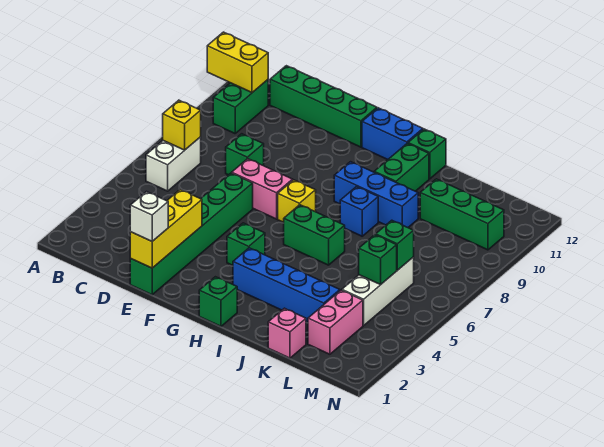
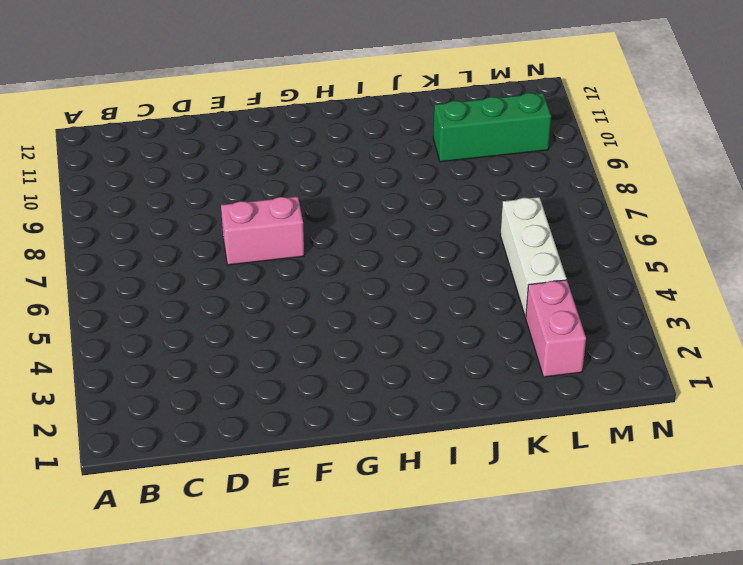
none -> white brick B6:B7 level 1
none -> green brick B10:B11 level 1
none -> green brick C12:F12 level 1

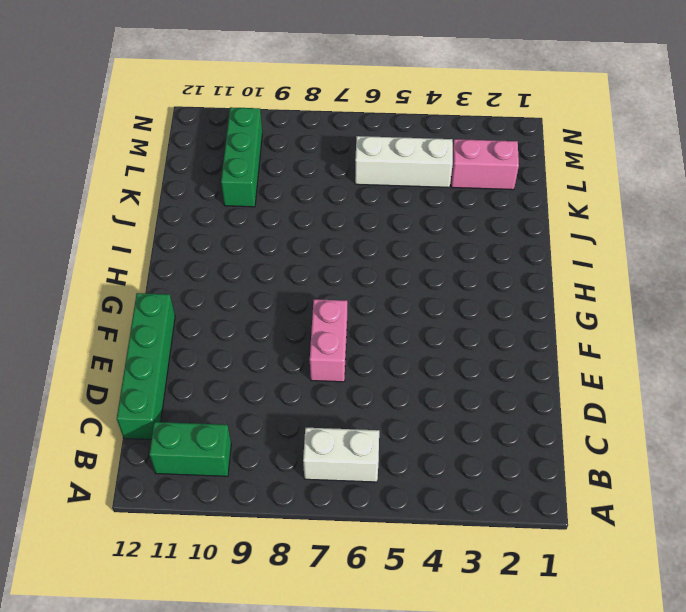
none -> green brick D8 level 1
none -> green brick E1:E6 level 1
none -> green brick G4 level 1

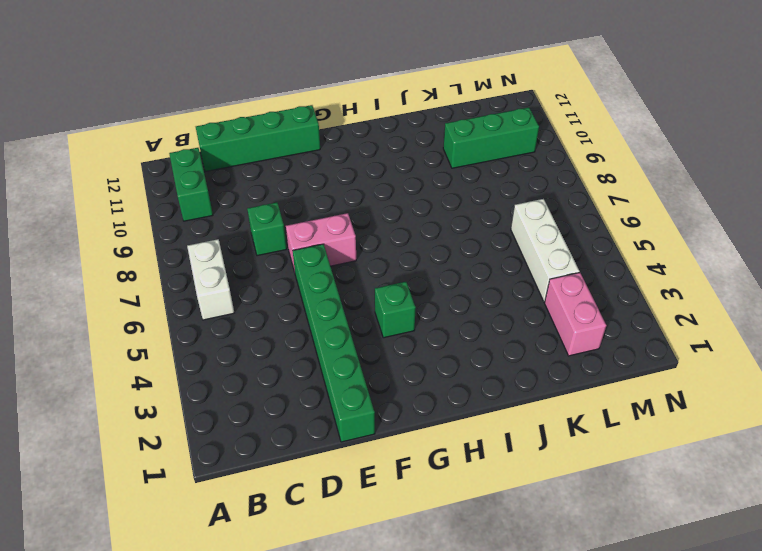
none -> yellow brick G7 level 1
none -> blue brick G12:H12 level 1
none -> green brick H1 level 1

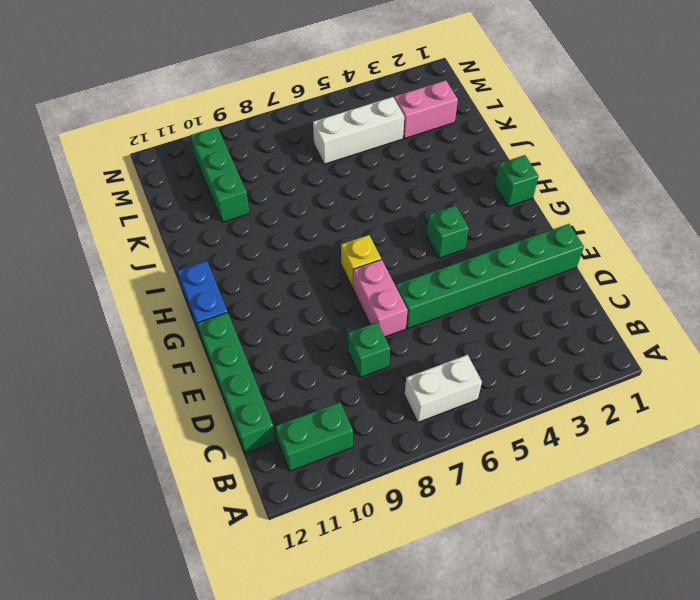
none -> blue brick H3:K3 level 1
none -> green brick H6:I6 level 1
none -> blue brick H9:J9 level 1

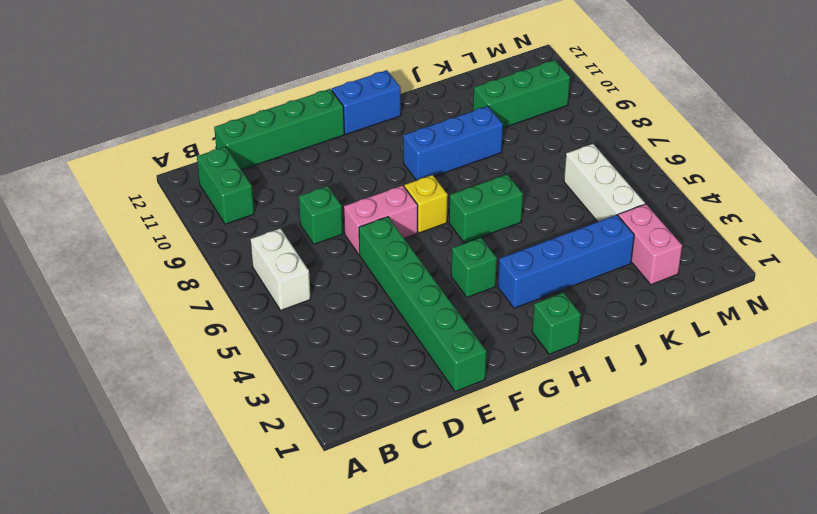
none -> blue brick I8 level 1
none -> green brick I10:I11 level 1
none -> green brick I12 level 1

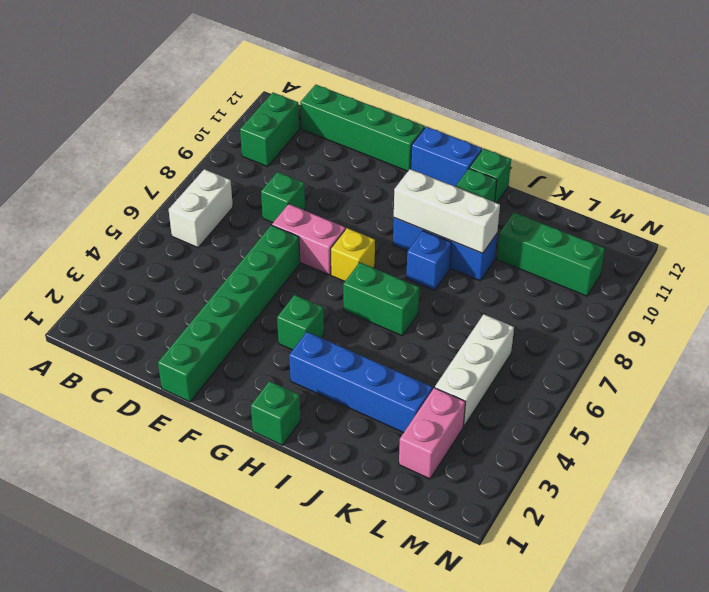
white brick H9:J9 level 2 -> none
none -> pink brick K1 level 1
none -> yellow brick A11:B11 level 2
none -> yellow brick B7 level 2

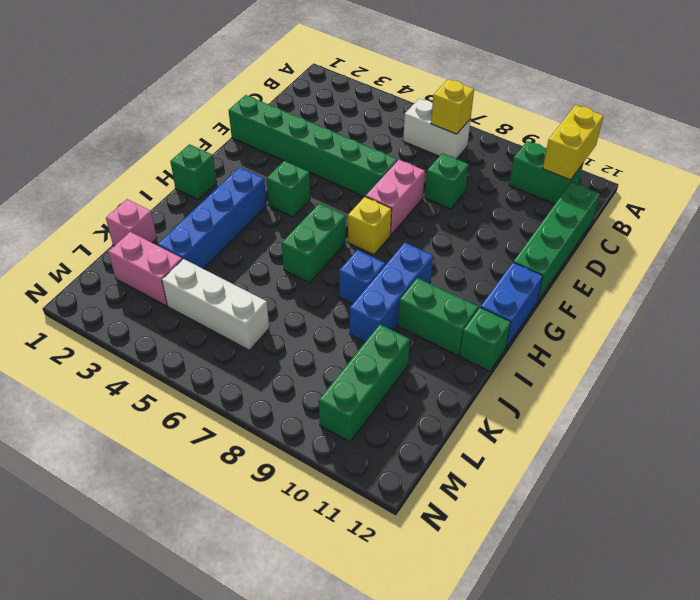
none -> yellow brick E1:E3 level 2
none -> green brick L5 level 2
none -> green brick L6 level 2

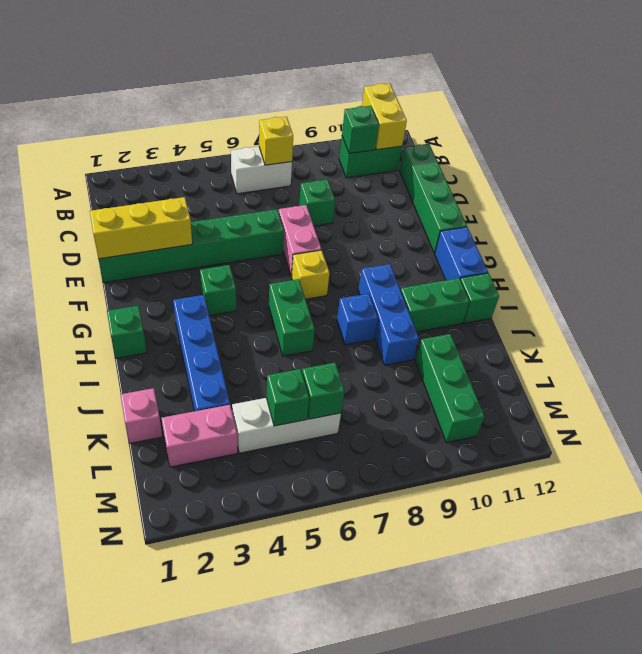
green brick B10 level 2 -> none
none -> white brick E1 level 3

